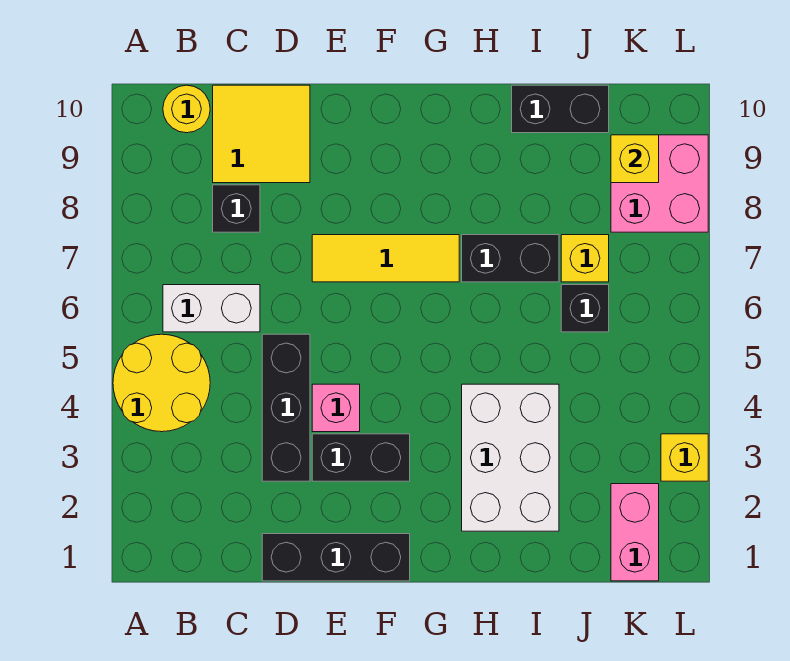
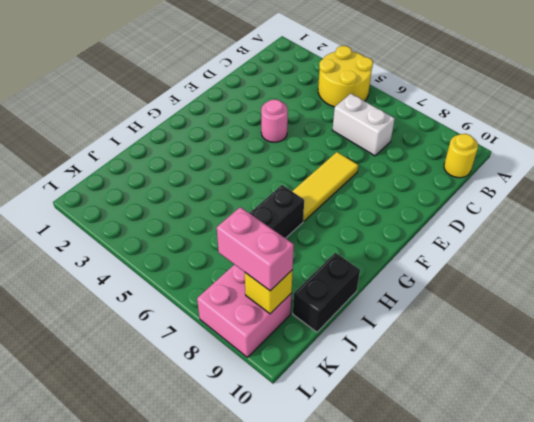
white brick C6:C7 level 1 -> white brick B6:C6 level 1
pink round brick E4 level 1 -> pink brick E4 level 1
pink brick K8:K9 level 3 -> pink brick K1:K2 level 1
none -> black brick C8 level 1
none -> yellow tile C9:D10 level 1
none -> black brick D1:F1 level 1

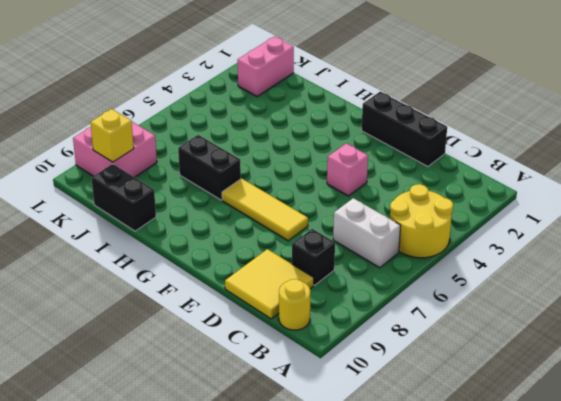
none -> black brick D3:D5 level 1
none -> black brick E3:F3 level 1
none -> white brick H2:I4 level 1

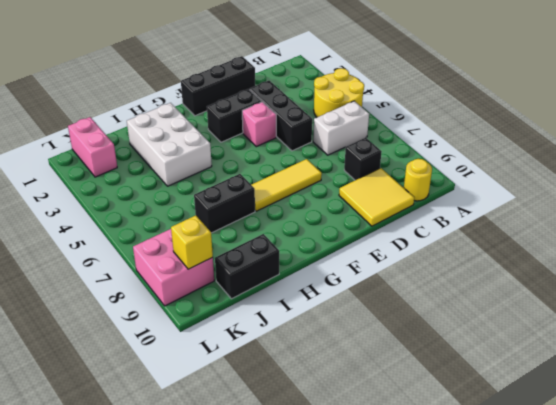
none -> black brick J6 level 1
none -> yellow brick J7 level 1
none -> yellow brick L3 level 1

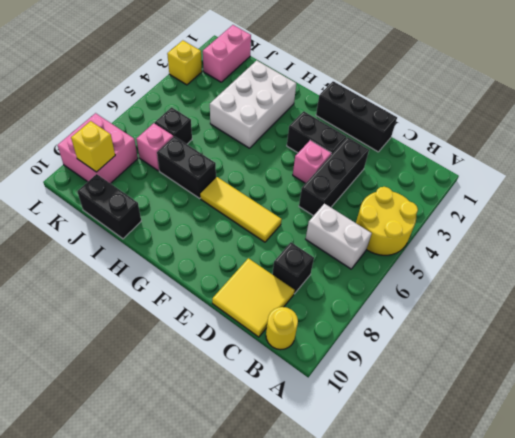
pink brick J7 level 1 -> yellow brick J7 level 1

